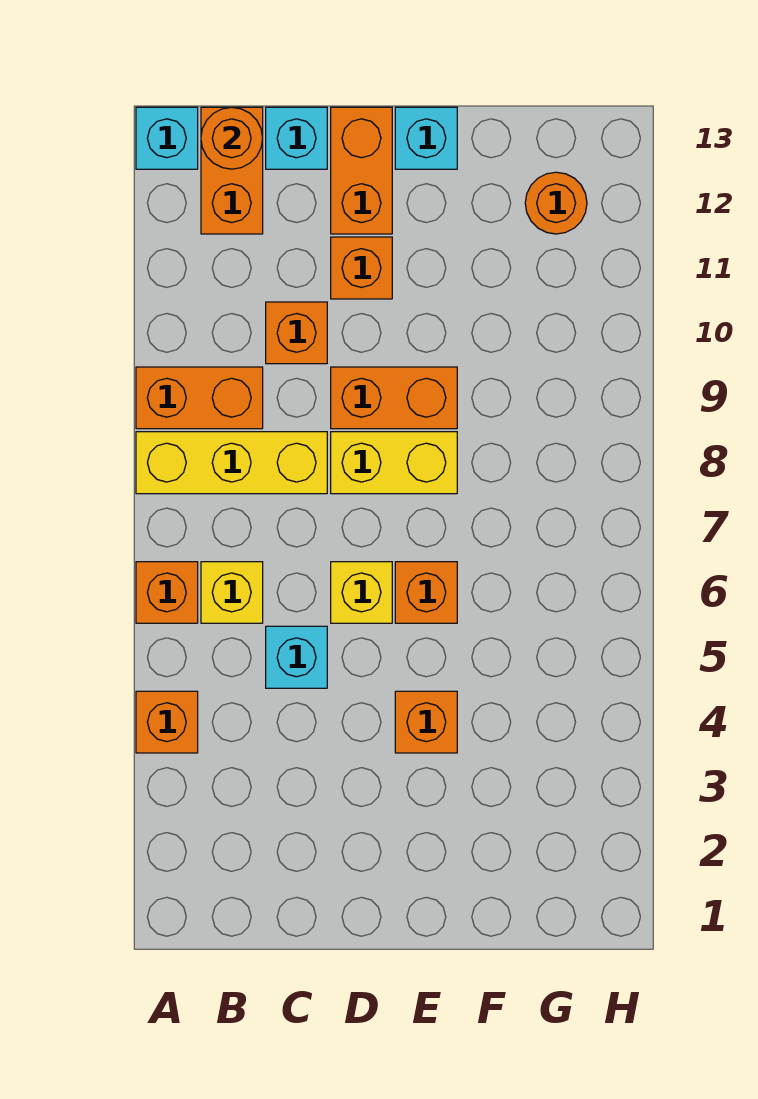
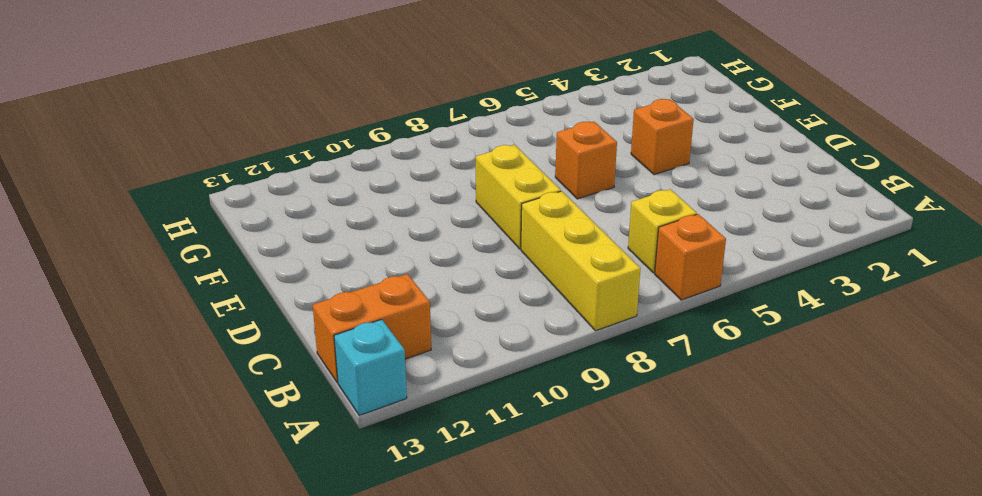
none -> orange brick A4 level 1
none -> orange brick A9:B9 level 1
none -> cyan brick C5 level 1

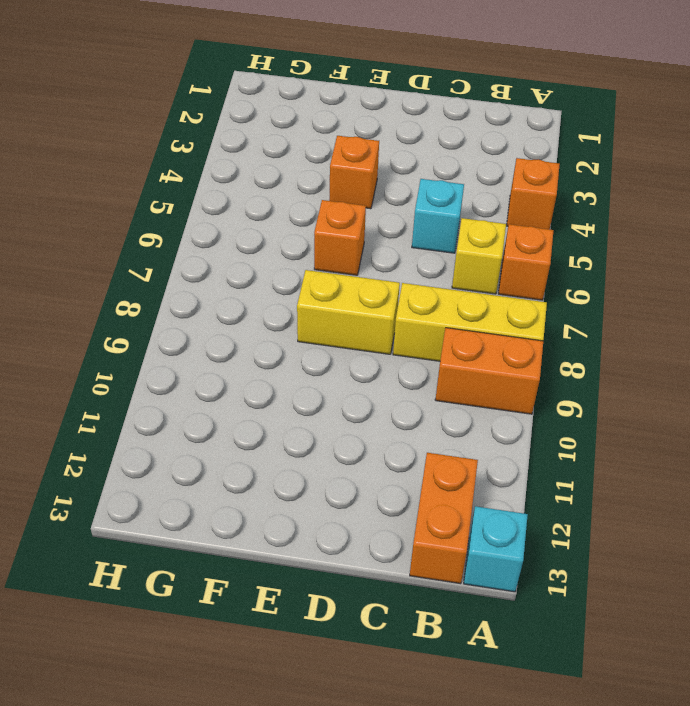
none -> orange brick C10 level 1
none -> cyan brick C13 level 1
none -> yellow brick D6 level 1

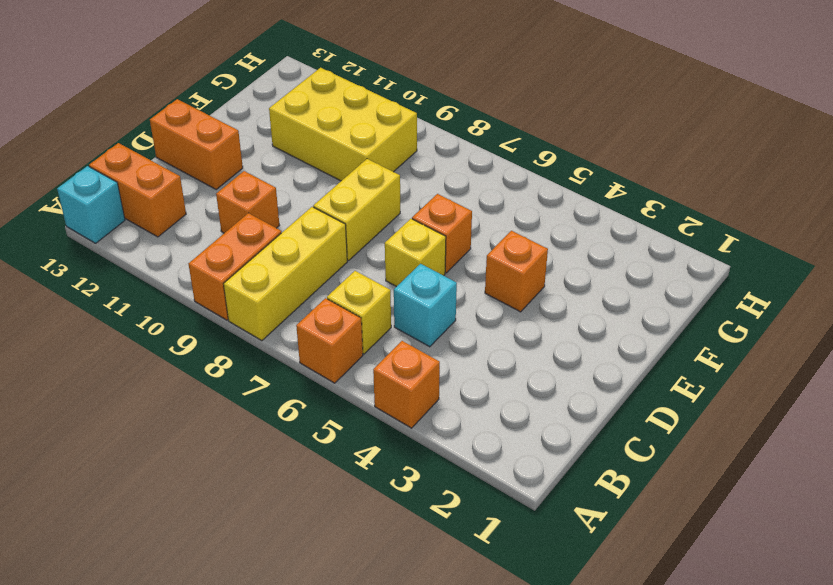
yellow brick F9:G11 level 1 -> none
none -> cyan brick C13 level 1
none -> orange brick D9:E9 level 1
none -> orange brick D11 level 1

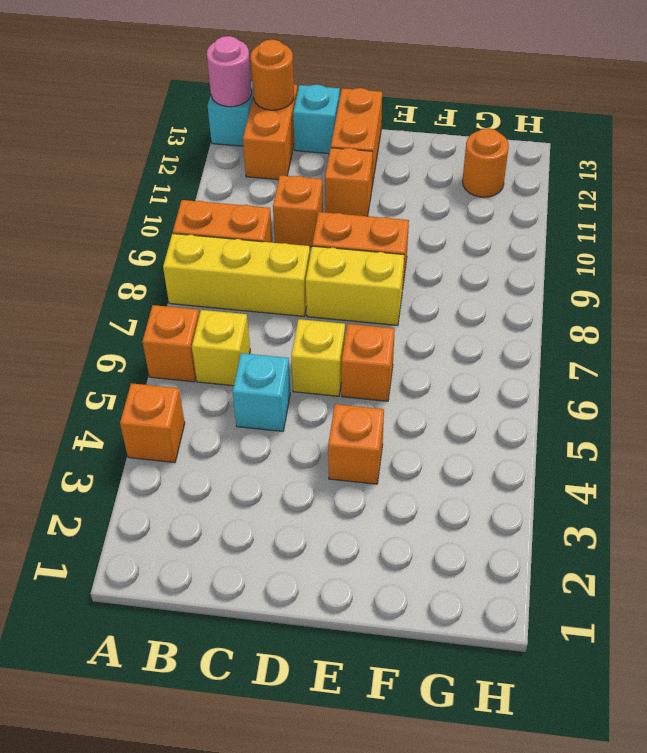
pink round brick A13 level 2 -> none
none -> cyan brick E13 level 1

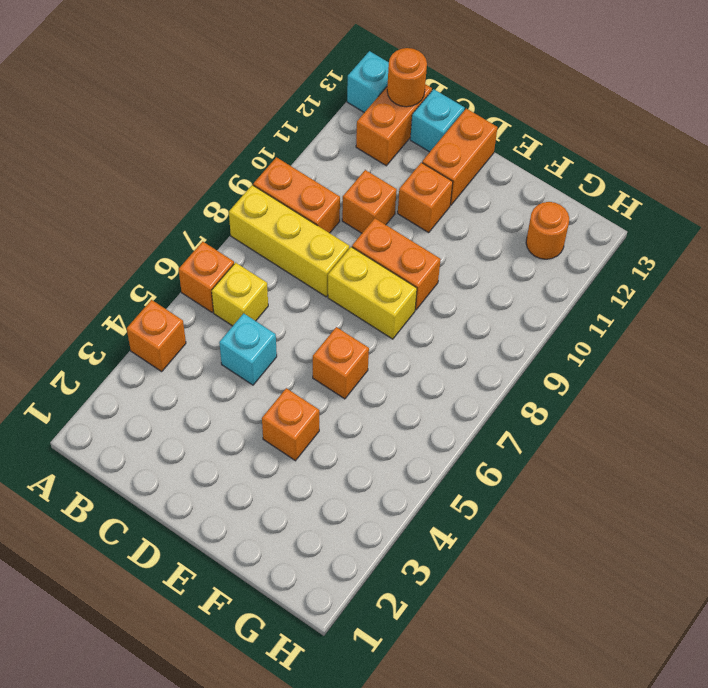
none -> yellow brick D6 level 1
none -> cyan brick E13 level 1

